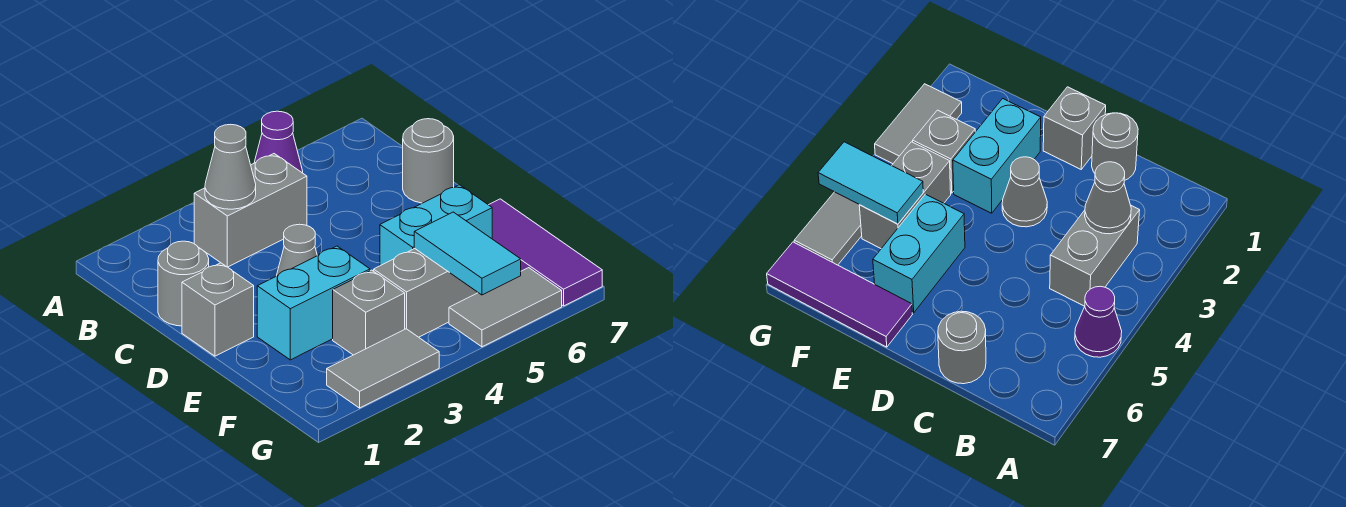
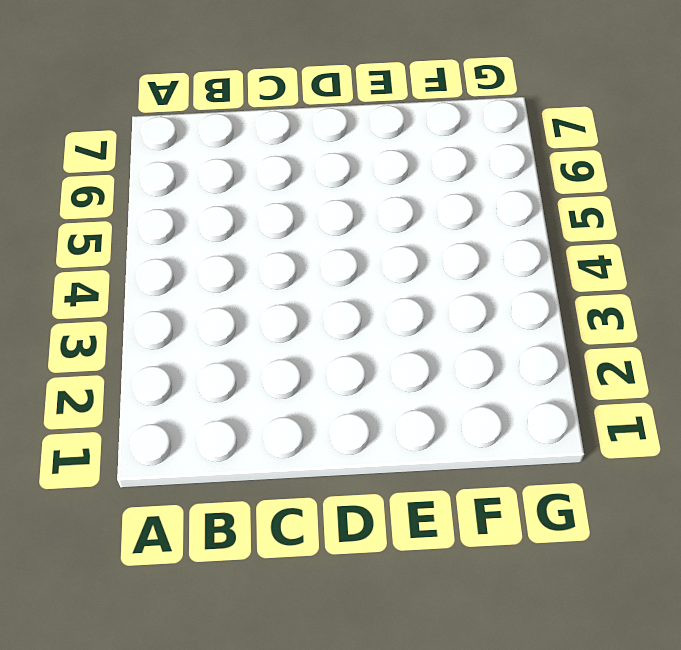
none -> purple cone A5 level 1
none -> grey brick B3:B4 level 1
none -> grey round brick C1 level 1

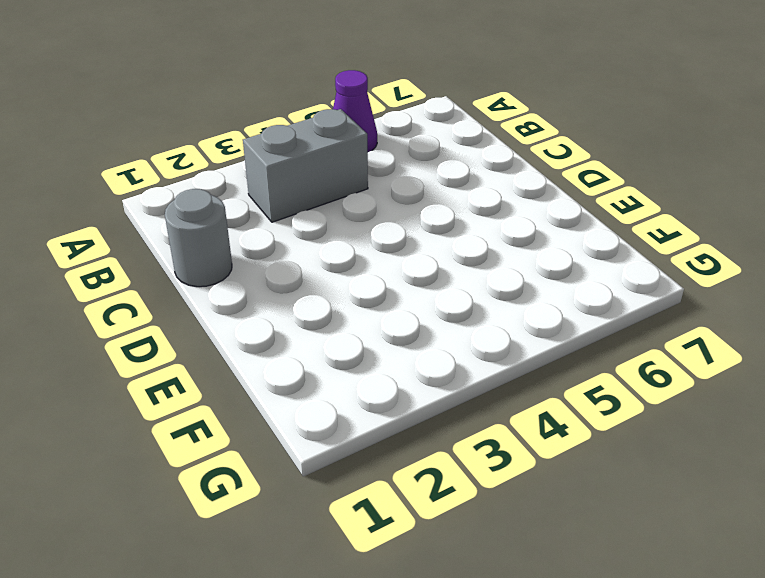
none -> grey round brick C7 level 1
none -> grey brick D1 level 1
none -> grey cone D3 level 1

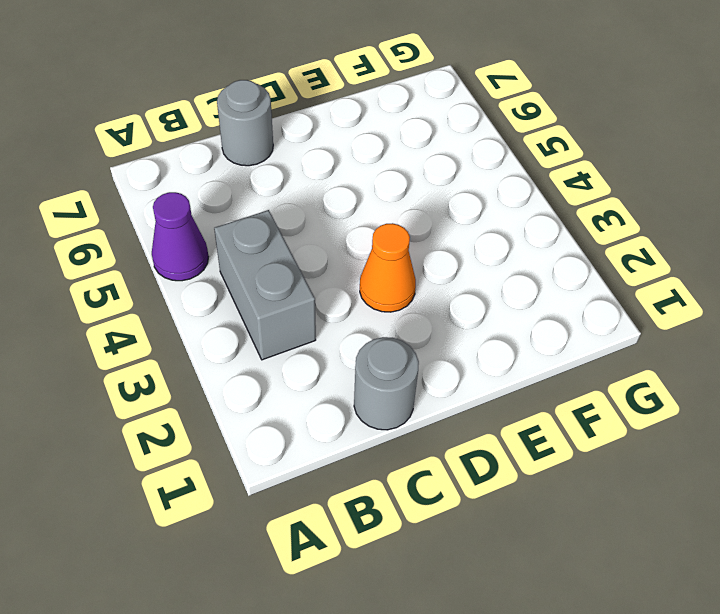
orange cone D3 level 1 -> grey cone D3 level 1
none -> grey brick D1 level 1
none -> cyan brick E2:E3 level 1
none -> cyan brick E5:E6 level 1

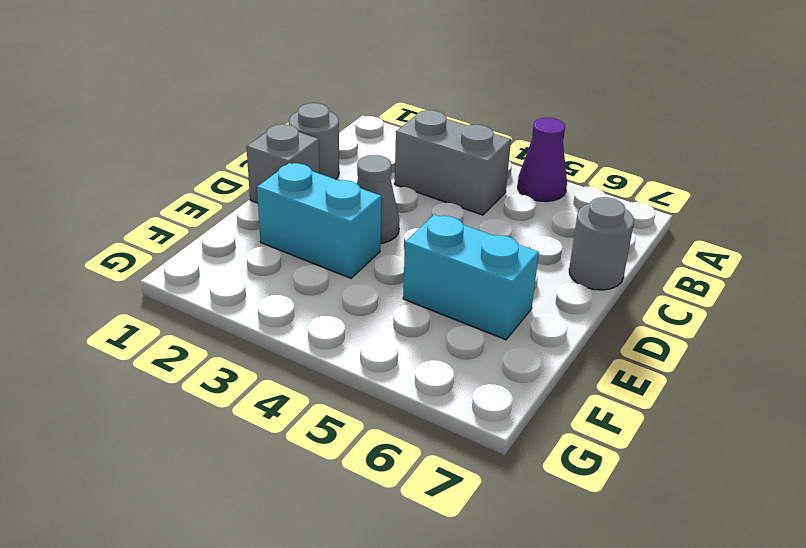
none -> purple tile E7:G7 level 1
none -> grey brick F3 level 1
none -> grey brick F4:F5 level 1

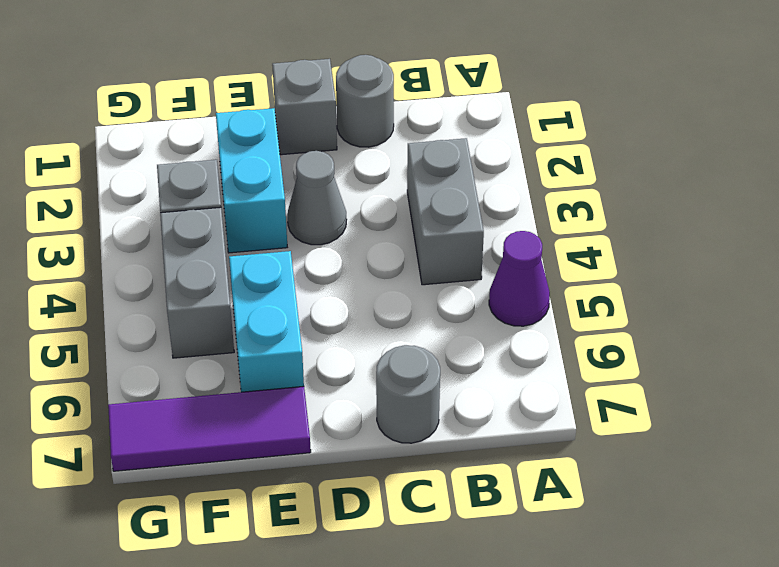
none -> grey tile G2:G3 level 1
none -> grey tile G5:G6 level 1
none -> grey cone B3 level 2

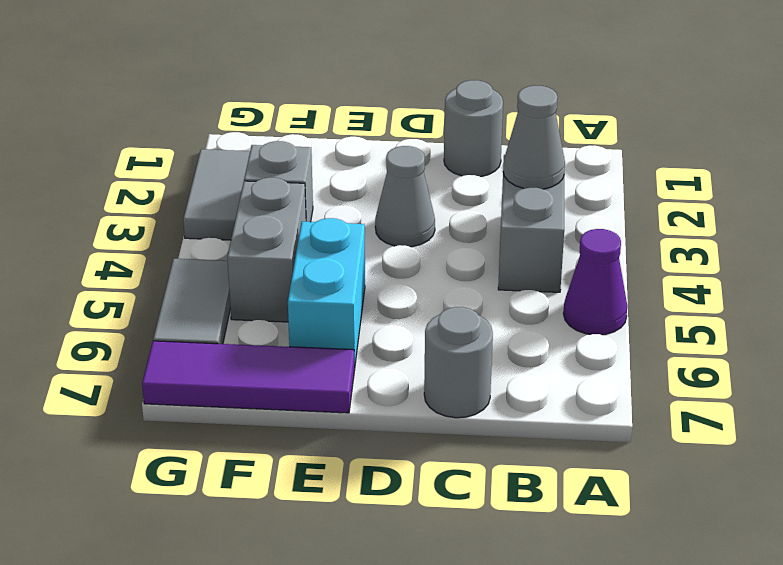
none -> grey brick D1 level 1
none -> cyan brick E2:E3 level 1
none -> cyan tile F5:G5 level 2

